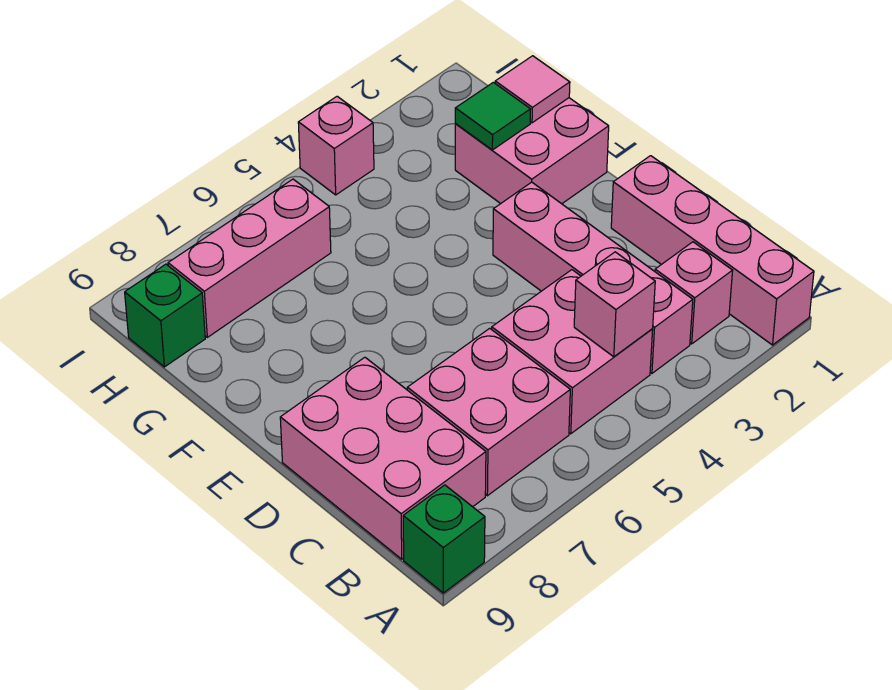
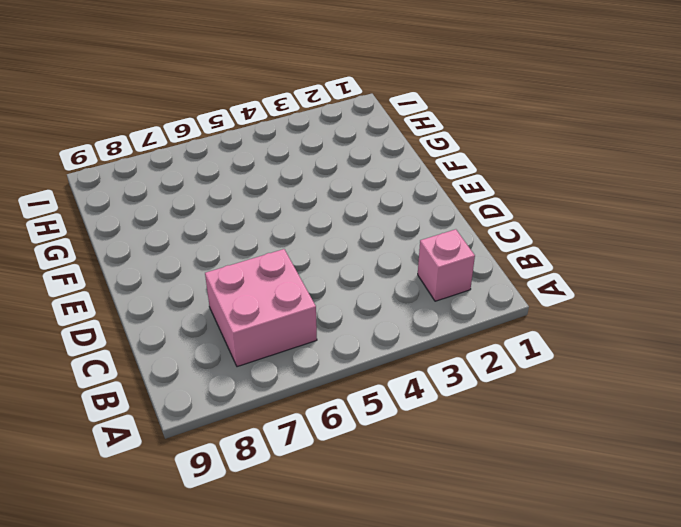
none -> pink brick A1:D1 level 1
none -> green brick A9 level 1
none -> pink brick B3:E3 level 1

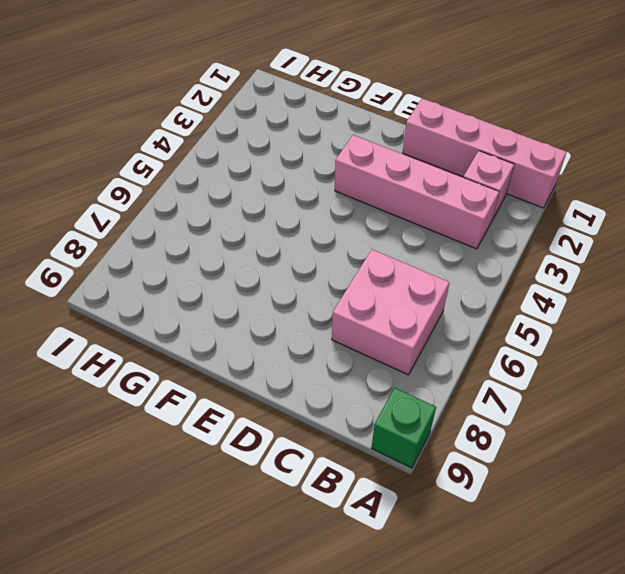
none -> pink brick B4:C5 level 1
none -> pink brick B8:D9 level 1
none -> pink brick F1:G2 level 1

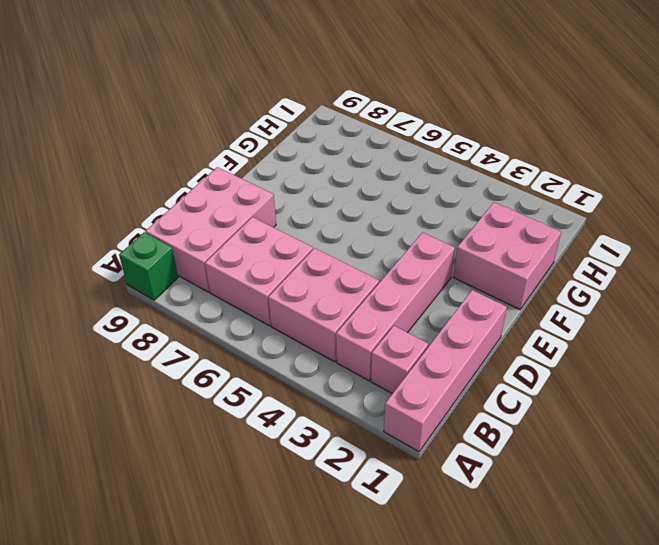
none -> pink brick H6:H8 level 1
none -> green brick H9 level 1
none -> pink brick I4 level 1

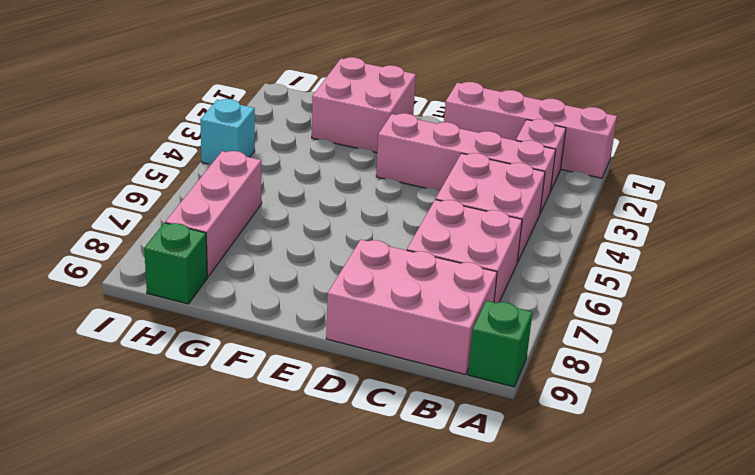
cyan brick I4 level 1 -> pink brick I4 level 1
none -> pink brick B4 level 2
none -> pink tile G1 level 2
none -> green tile G2 level 2

